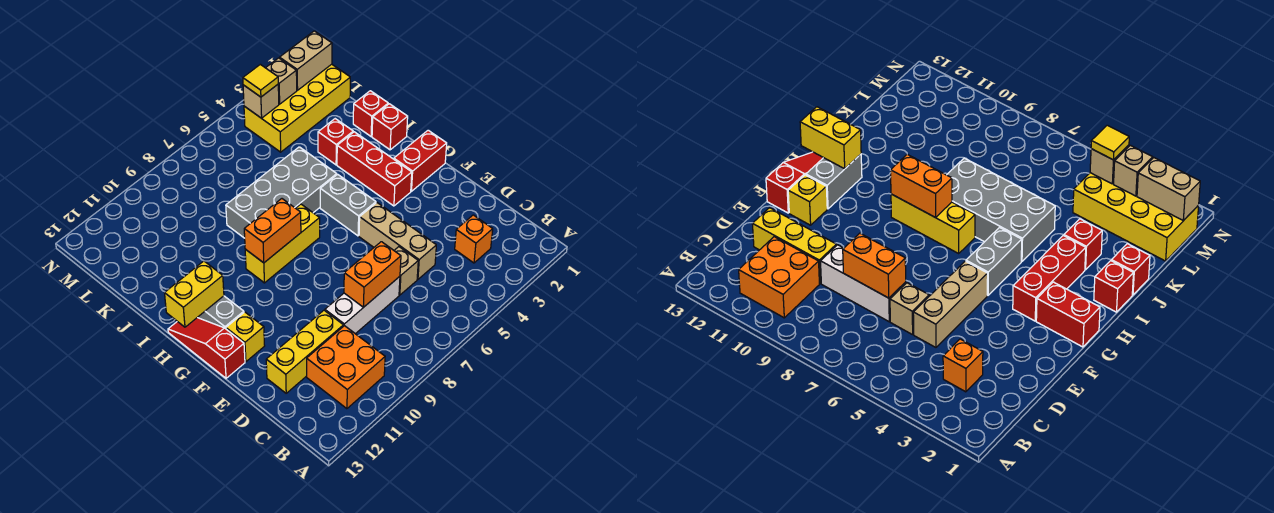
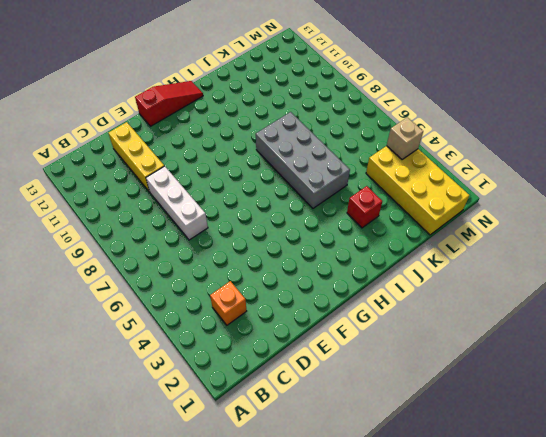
none -> orange brick B10:C11 level 1
none -> tan brick D5:F5 level 1
none -> tan brick D6 level 1

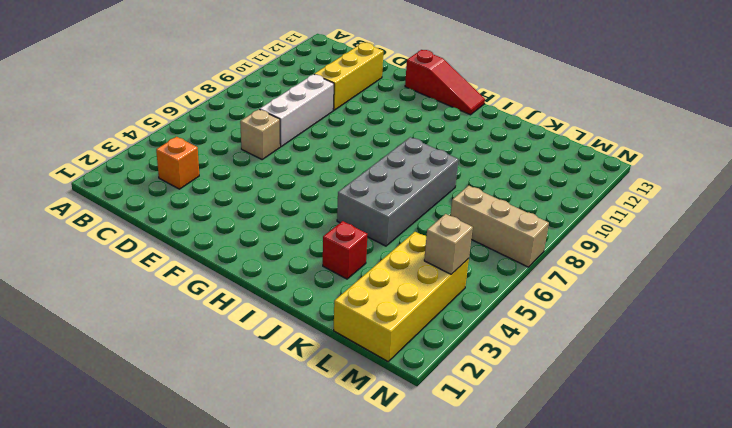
tan brick L7:N7 level 1 -> tan brick D5:F5 level 1
none -> orange brick B10:C11 level 1
none -> yellow brick F12 level 1
none -> red brick G1:G2 level 1

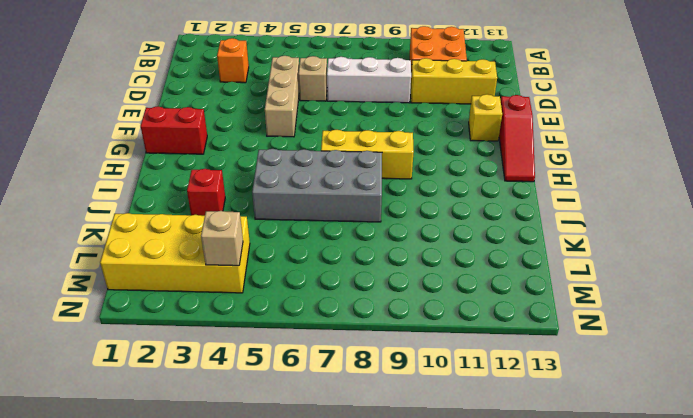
none -> red brick G3:I3 level 1
none -> grey brick G5:H5 level 1
none -> grey brick G12:H12 level 1

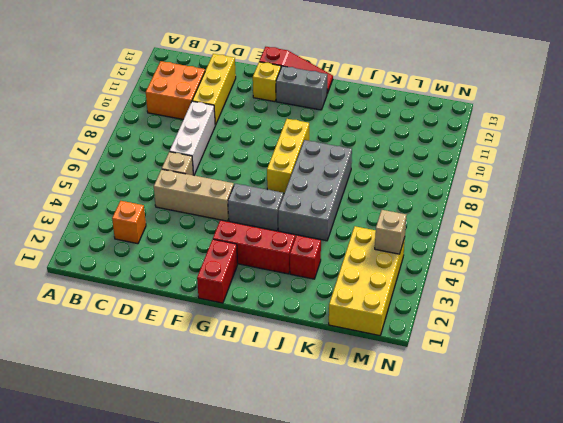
none -> red brick I1 level 1
none -> red brick J1 level 1
none -> orange brick D7:D8 level 2

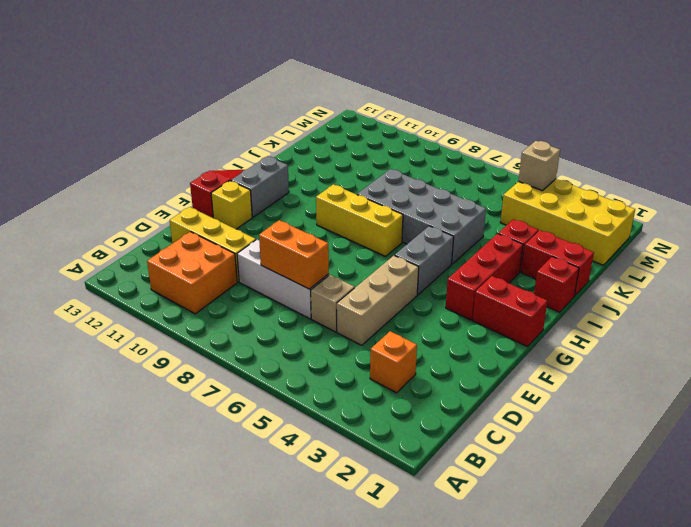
red brick J1:J2 level 1 -> red brick J1 level 1
none -> orange brick H8:H9 level 2
none -> yellow brick H12:H13 level 2
none -> tan brick M1:M2 level 2

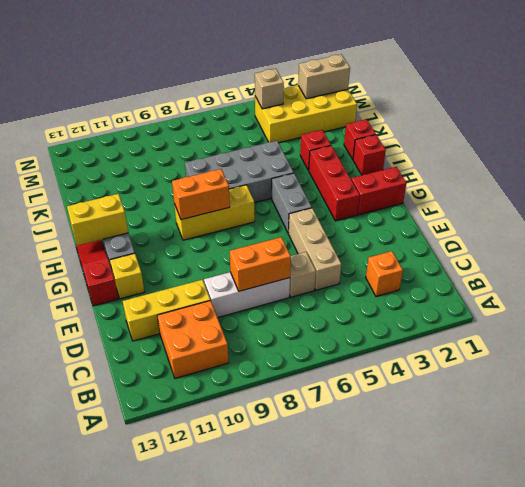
none -> tan brick M3 level 2
none -> yellow tile M4 level 3

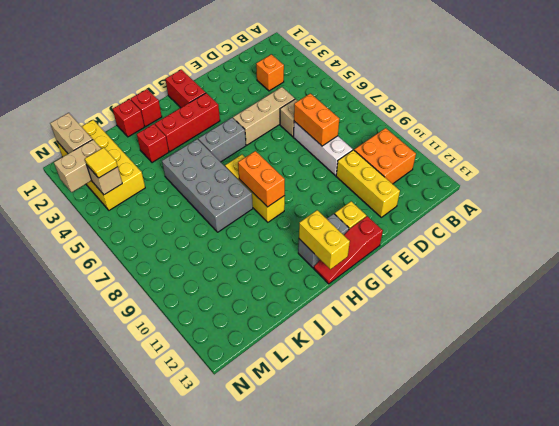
tan brick M3:N3 level 2 -> tan brick M3 level 2

